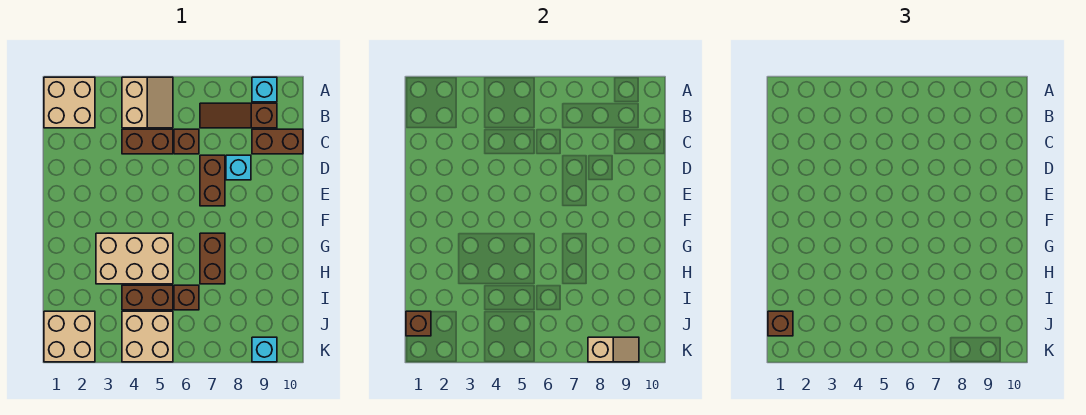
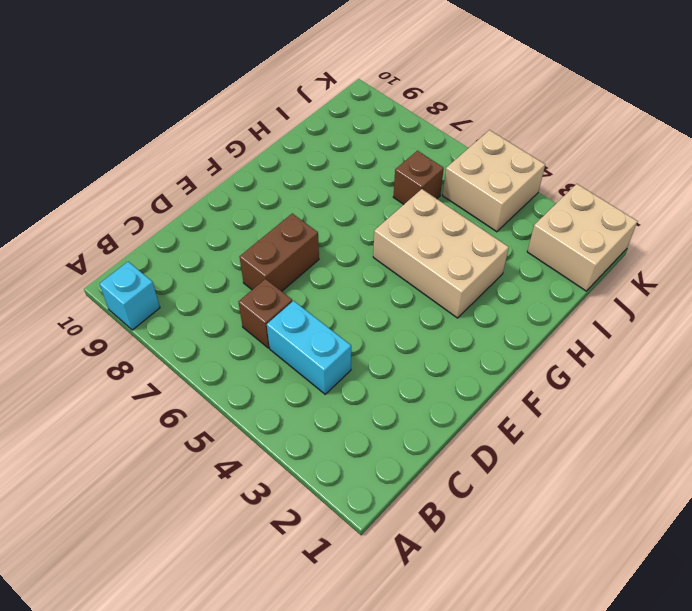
cyan brick C4:C5 level 1 -> brown brick C4:C5 level 1
none -> tan brick A1:B2 level 1
none -> tan slope A4:B5 level 1 top 4
none -> brown slope B7:B9 level 1 top 9

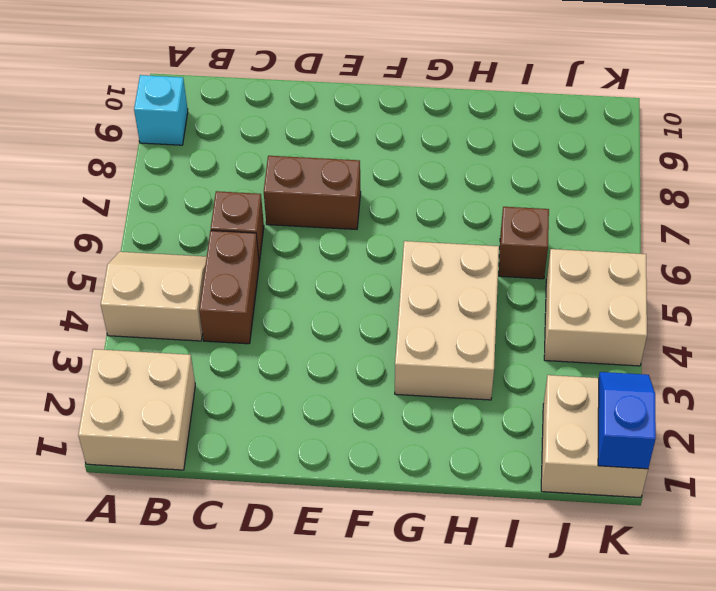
blue slope K1:K2 level 2 top 1 -> none
none -> brown slope B7:B9 level 1 top 9
none -> brown brick C9:C10 level 1
none -> cyan brick D8 level 1

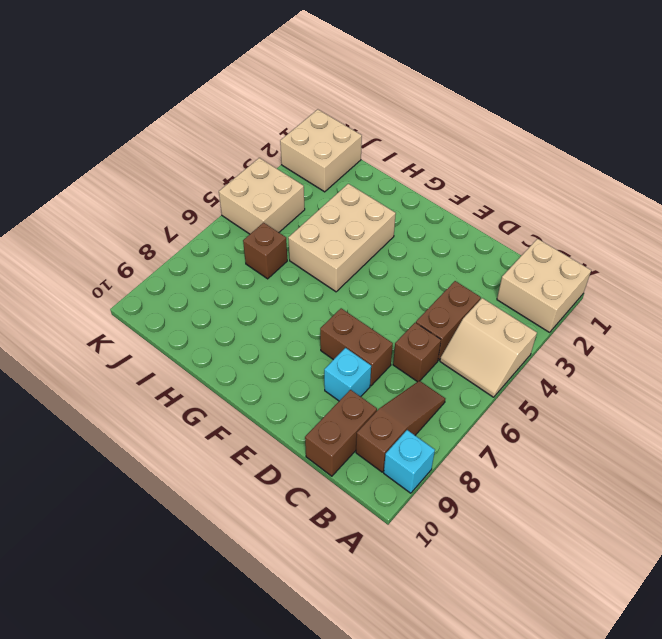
none -> brown brick G7:H7 level 1
none -> brown brick I4:I5 level 1
none -> cyan brick K9 level 1

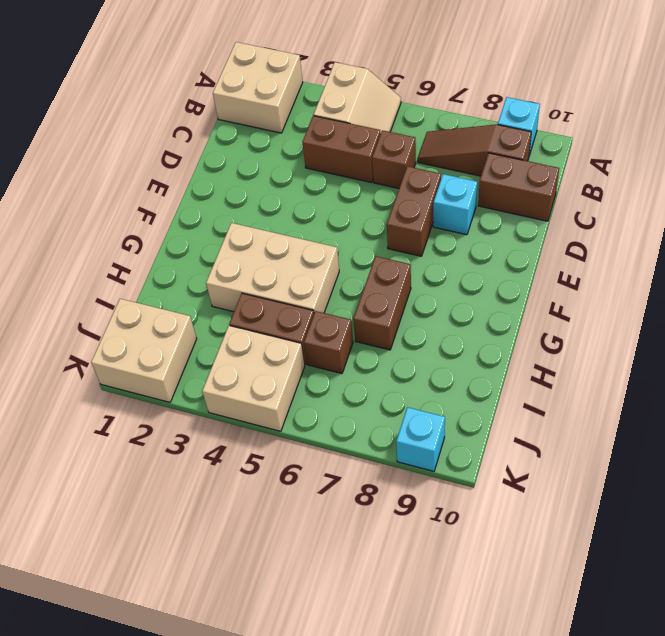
none -> brown brick J1 level 2
none -> tan slope K8:K9 level 2 top 8
none -> brown brick J1 level 3

